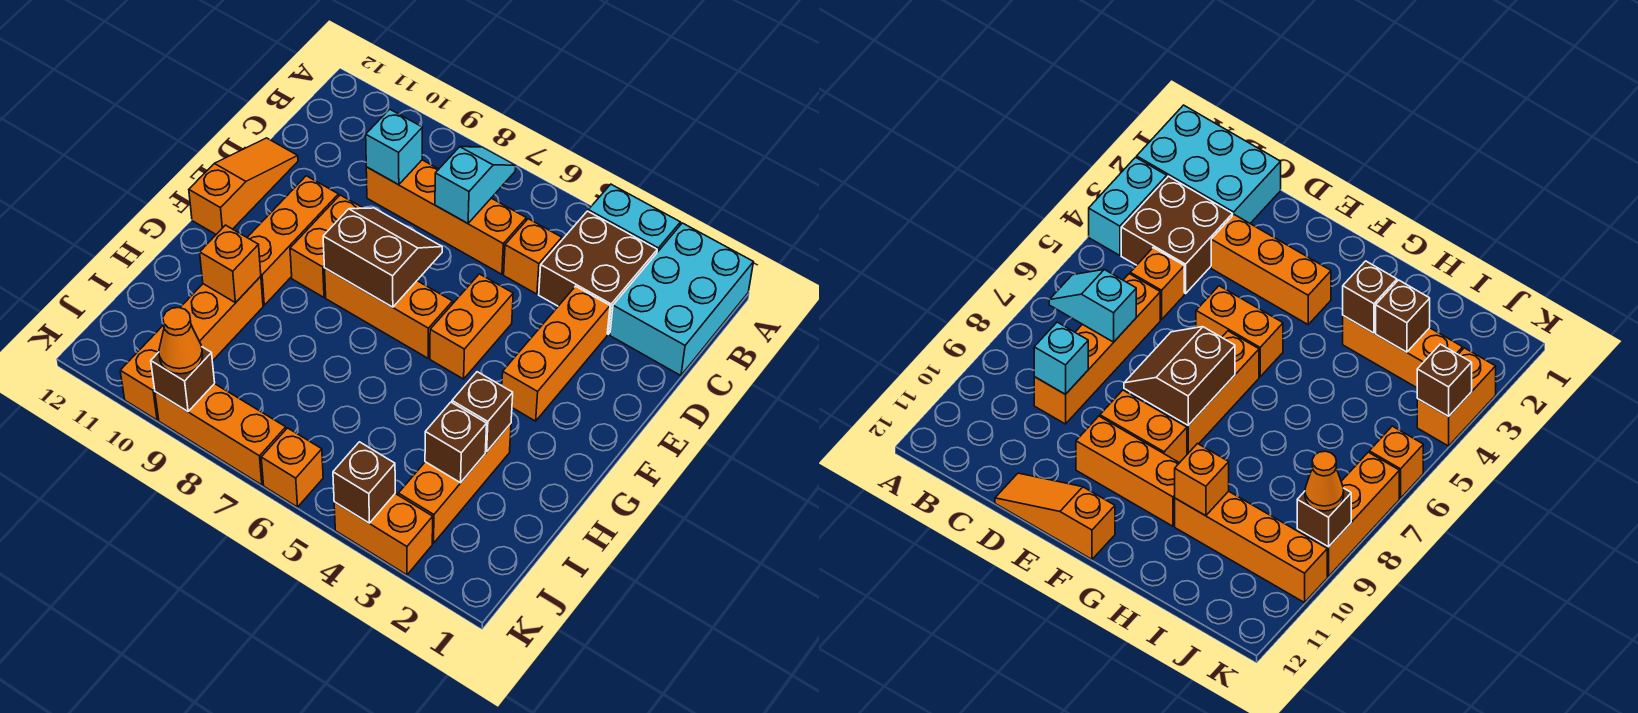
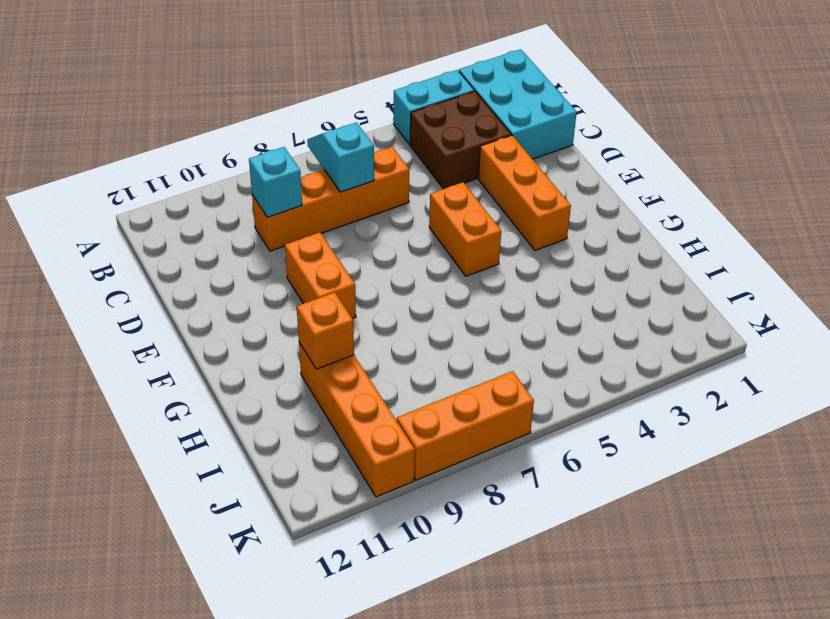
none -> orange brick C5 level 1
none -> orange slope D12:F12 level 1 top F
none -> orange brick E10:G10 level 1

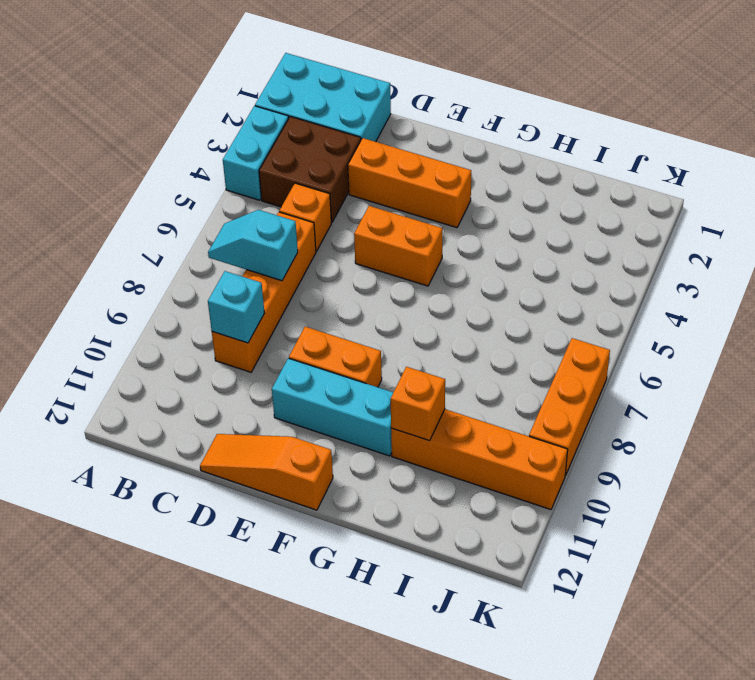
cyan brick E10:G10 level 1 -> orange brick E10:G10 level 1
none -> orange brick F6:F8 level 1
none -> orange brick H3:J3 level 1
none -> orange brick K3:K4 level 1

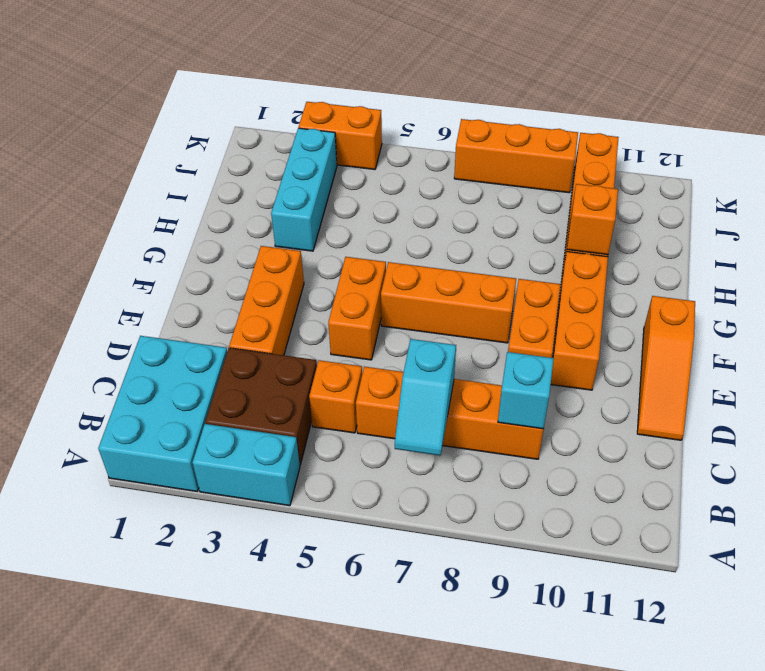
cyan brick H3:J3 level 1 -> orange brick H3:J3 level 1
none -> orange brick K6 level 1
none -> brown slope E7:F8 level 2 top F
none -> brown brick H3 level 2

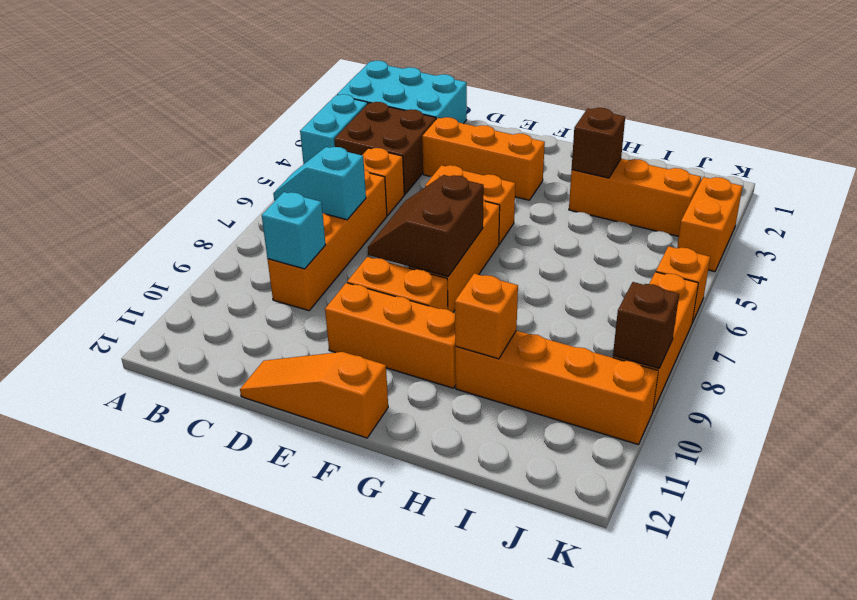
none -> brown brick I3 level 2
none -> brown brick K4 level 2
none -> orange cone K9 level 3

